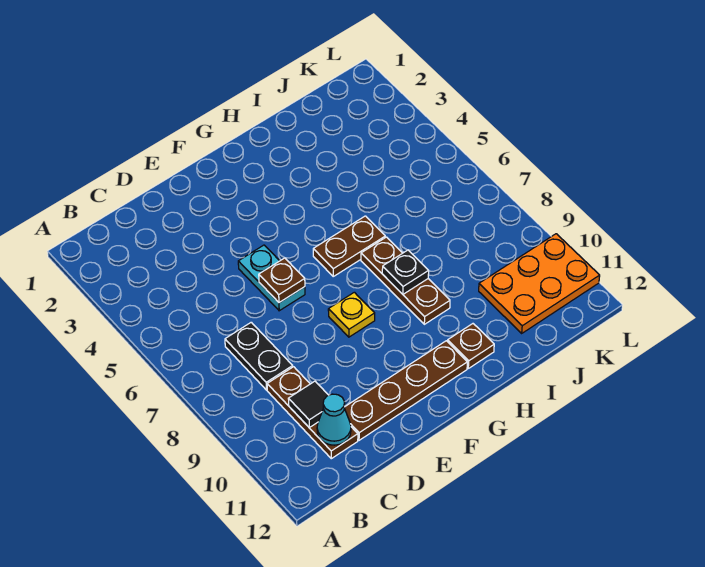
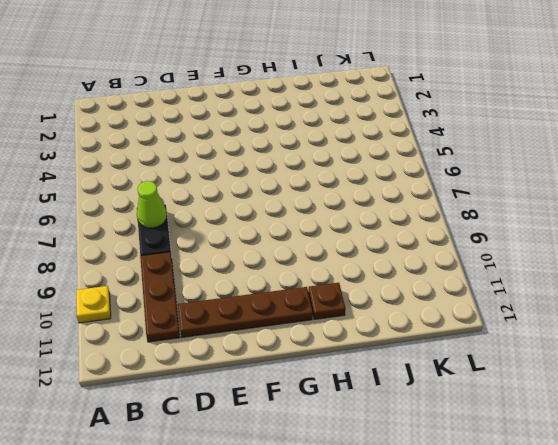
yellow plate A10 level 1 -> yellow plate F8 level 1
lime cone C7 level 2 -> none
none -> cyan plate E5:E6 level 1
none -> brown plate G6:H6 level 1
none -> brown plate H7:H9 level 1

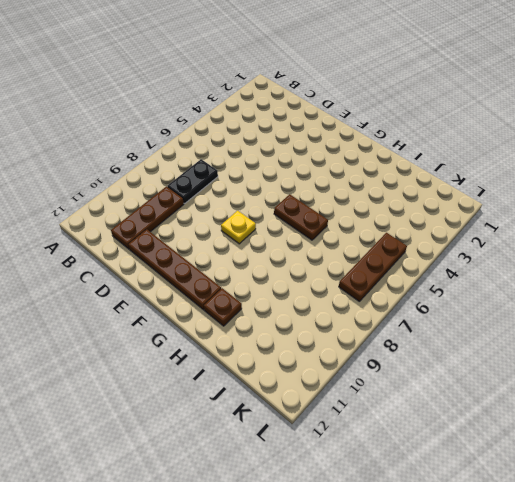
brown plate K5:K7 level 1 -> brown plate H7:H9 level 1
none -> cyan plate E5:E6 level 1
none -> orange plate J10:L11 level 1
none -> black tile C10 level 2

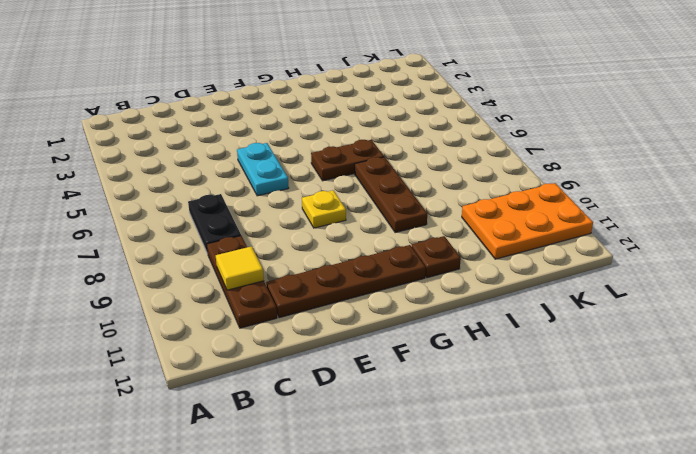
yellow tile C10 level 2 -> black tile C10 level 2
none -> cyan cone C11 level 2
none -> brown plate E6 level 2
none -> black plate H8 level 2

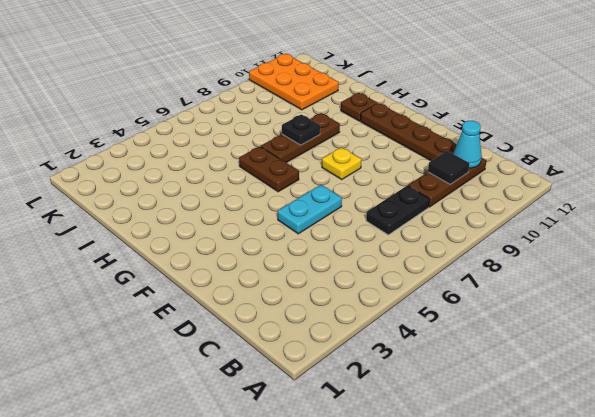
none -> brown plate E6 level 2

